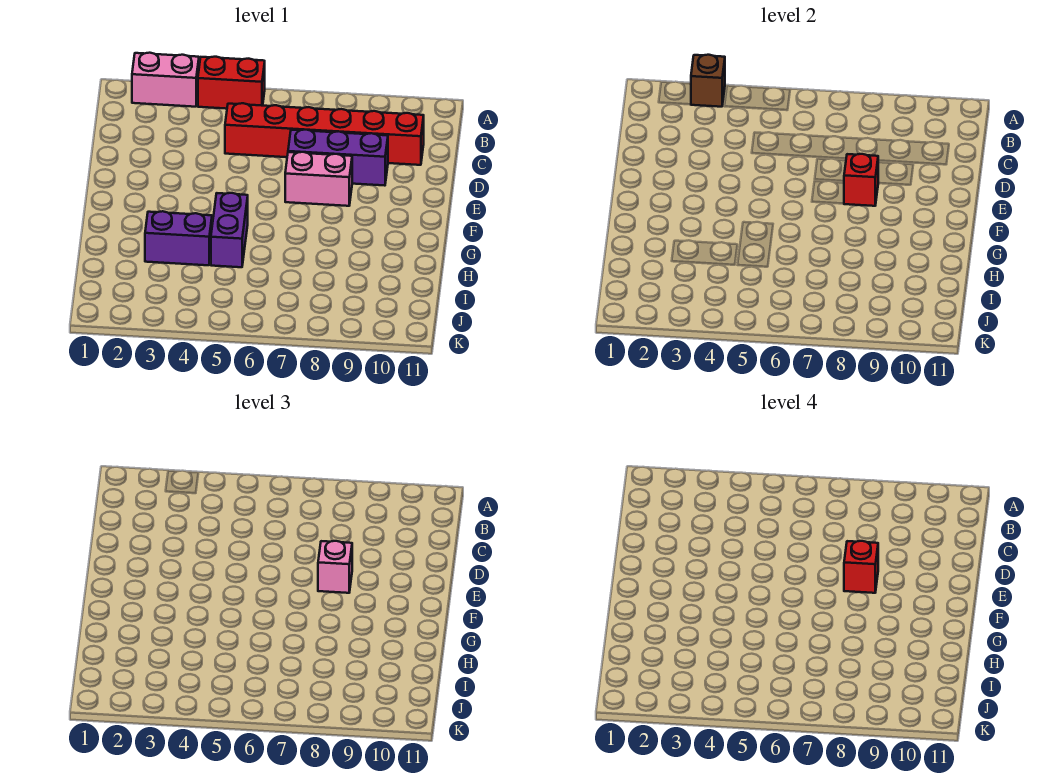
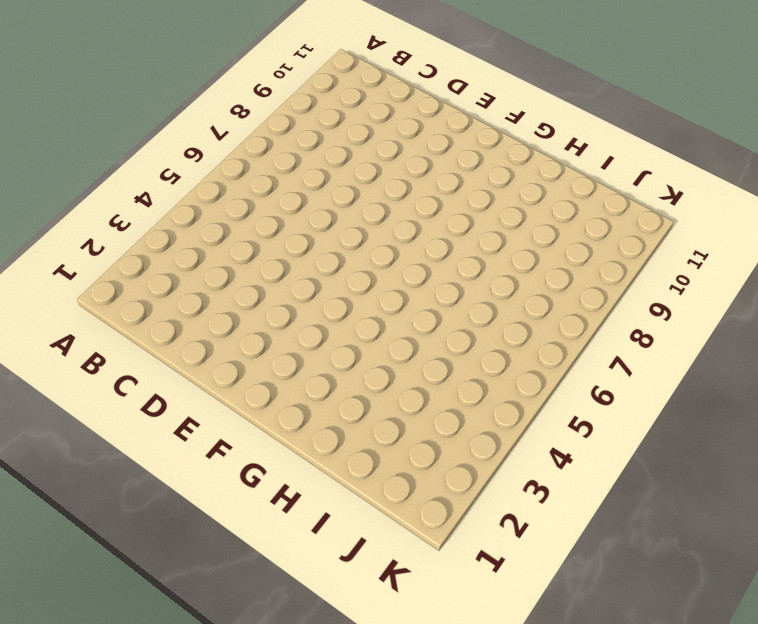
none -> pink brick A2:A3 level 1
none -> red brick A4:A5 level 1

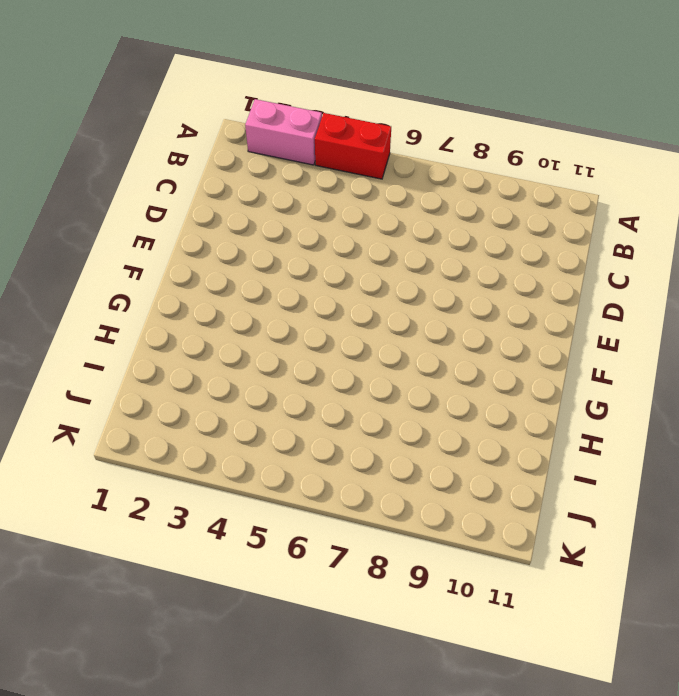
none -> red brick C5:C10 level 1
none -> purple brick D7:D9 level 1

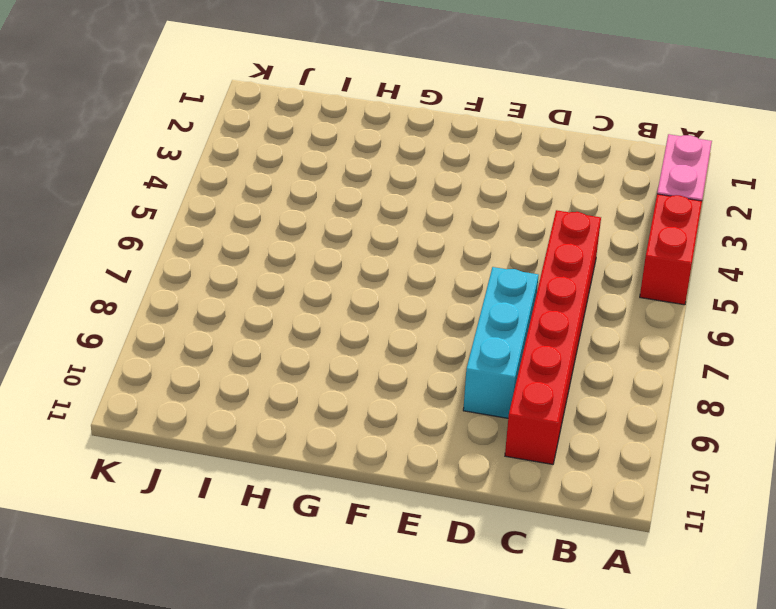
cyan brick D7:D9 level 1 -> purple brick D7:D9 level 1
none -> pink brick E7:E8 level 1
none -> purple brick G5:H5 level 1

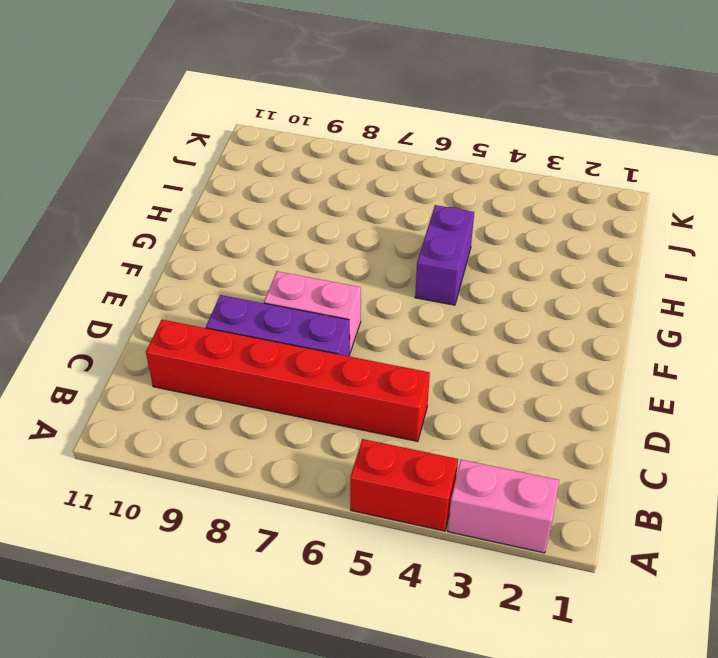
none -> purple brick H3:H4 level 1
none -> brown brick A3 level 2

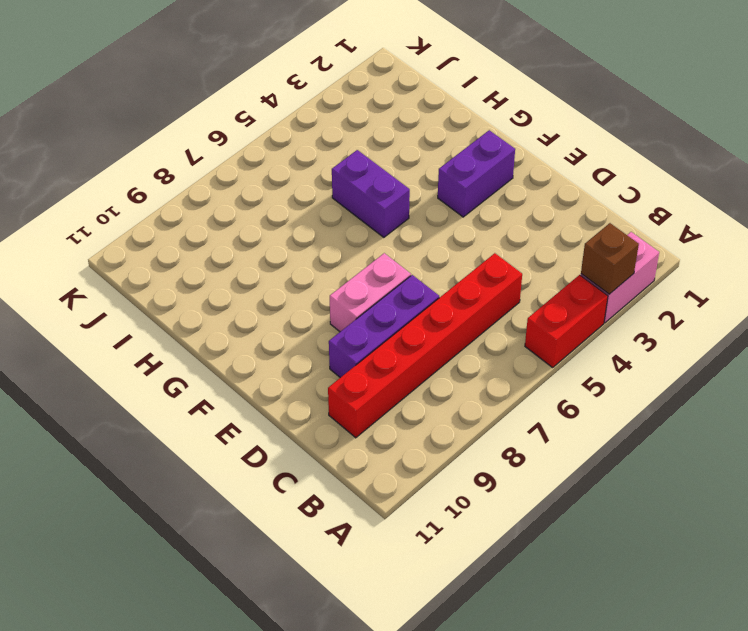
purple brick F2:F3 level 1 -> purple brick H3:H4 level 1
none -> red brick E8 level 2
none -> pink brick E8 level 3

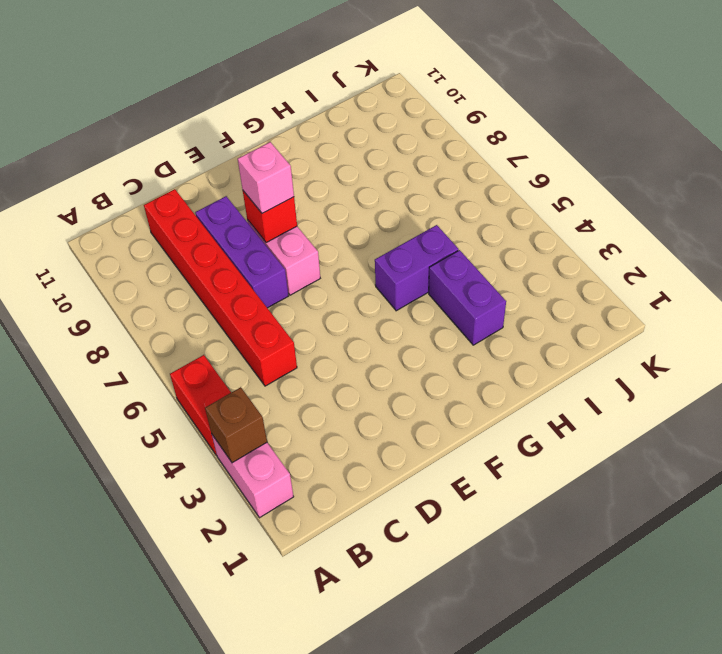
none -> red brick E8 level 4

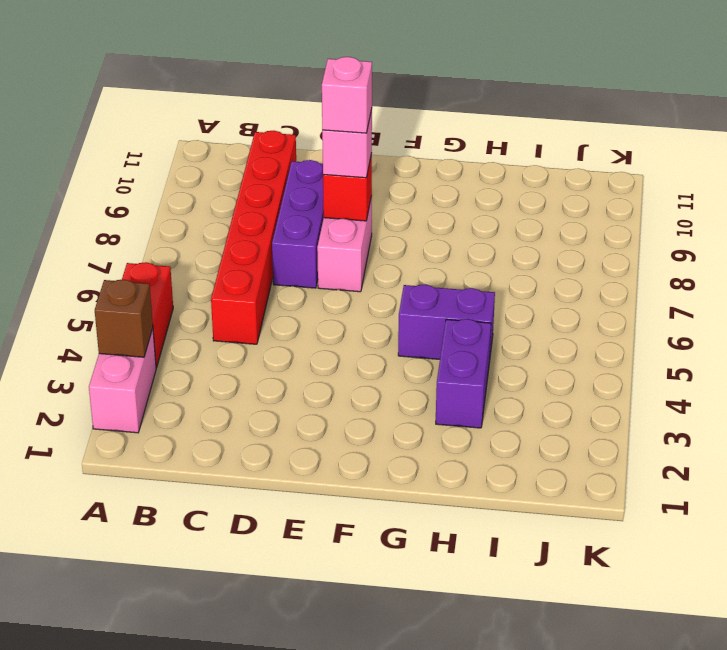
pink brick E8 level 4 -> red brick E8 level 4

